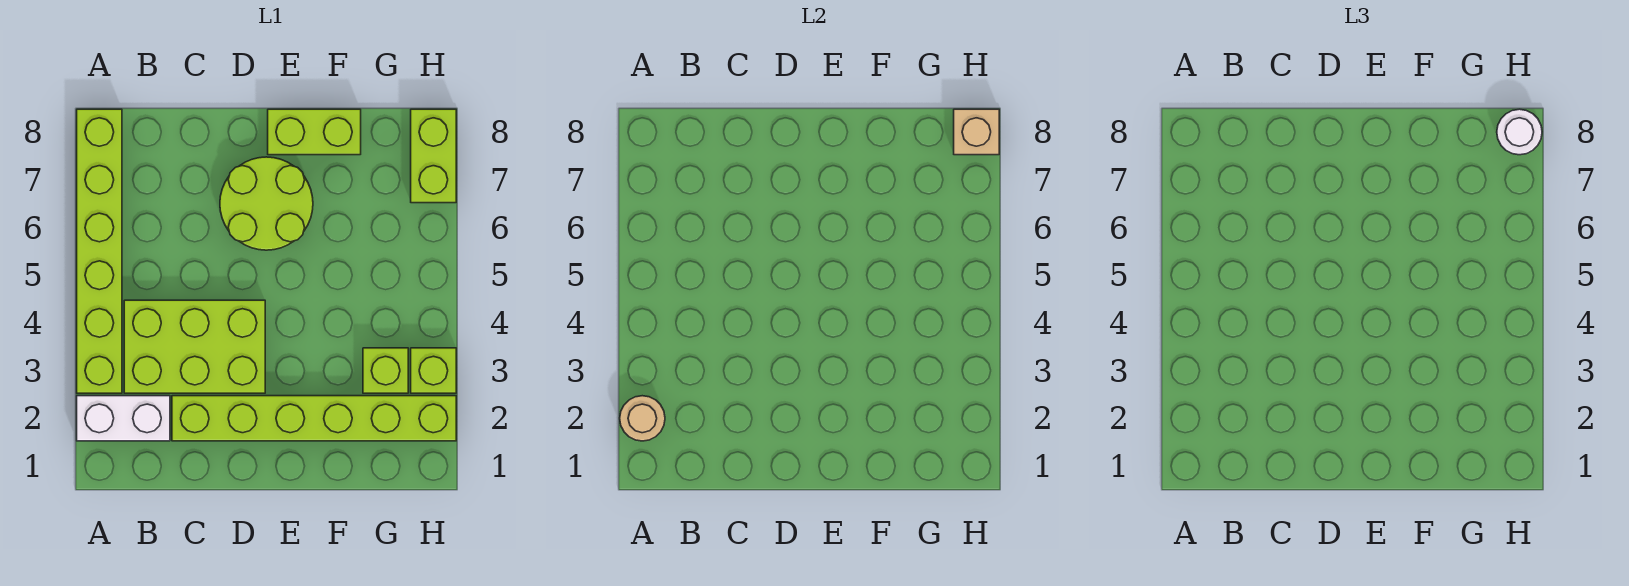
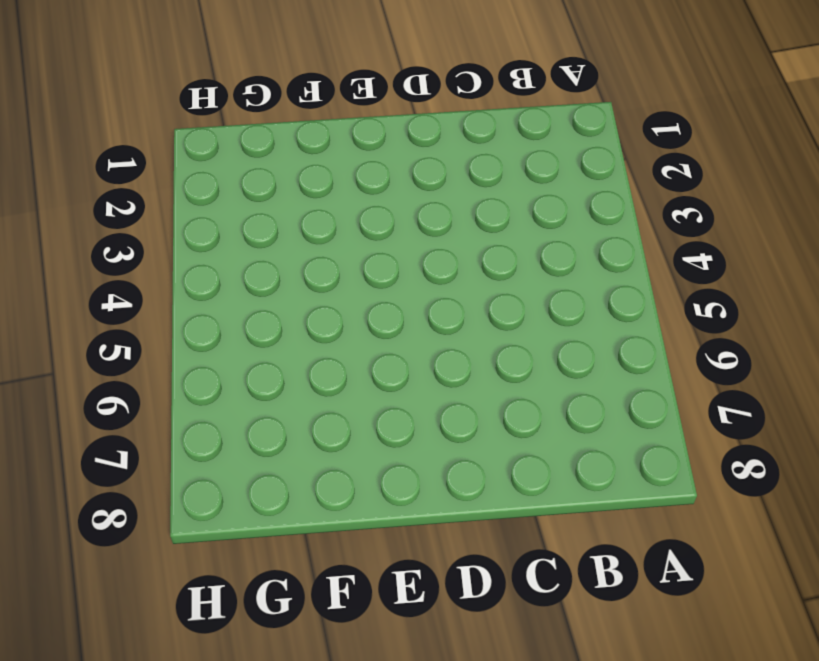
none -> white brick A2:B2 level 1
none -> lime brick A3:A8 level 1
none -> lime brick B3:D4 level 1

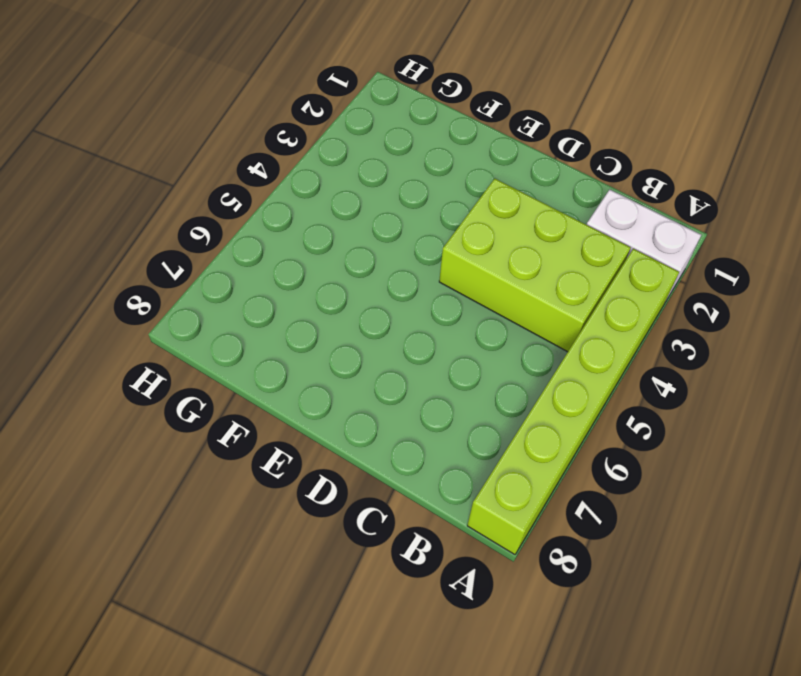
none -> lime brick C2:H2 level 1
none -> lime round brick D6:E7 level 1
none -> lime brick E8:F8 level 1

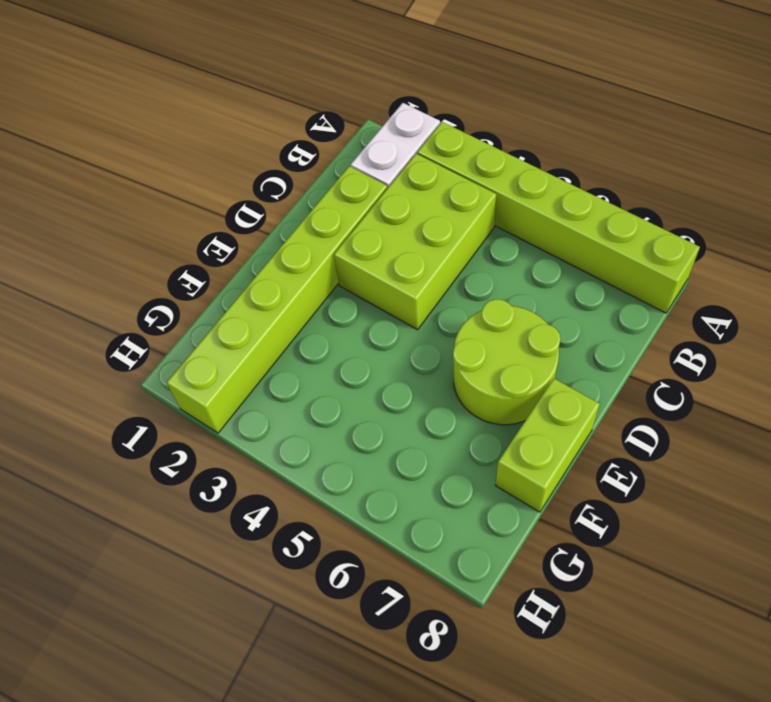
none -> lime brick G3 level 1
none -> lime brick H3 level 1
none -> lime brick H7:H8 level 1

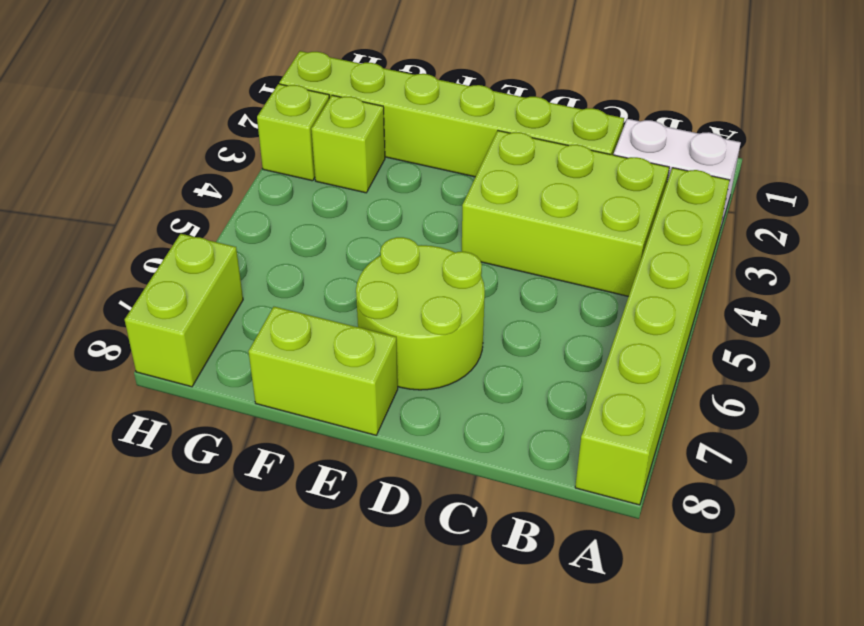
none -> tan round brick A2 level 2
none -> tan brick H8 level 2
none -> white round brick H8 level 3

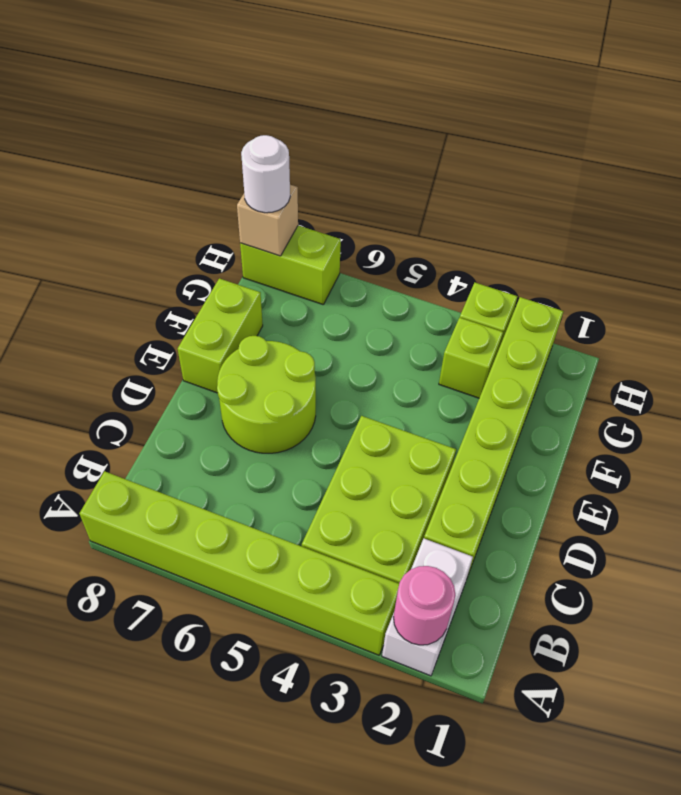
pink round brick A2 level 2 -> tan round brick A2 level 2

